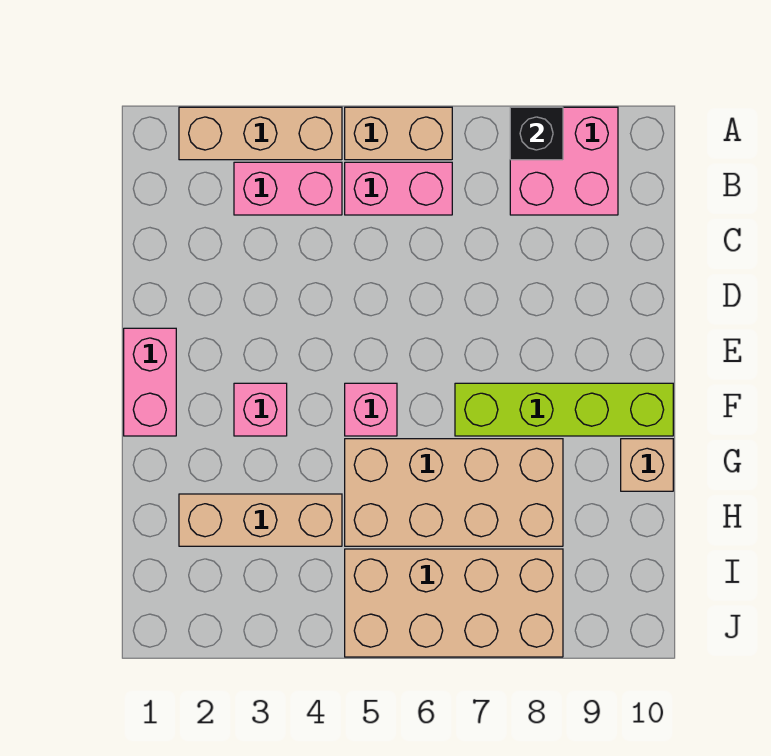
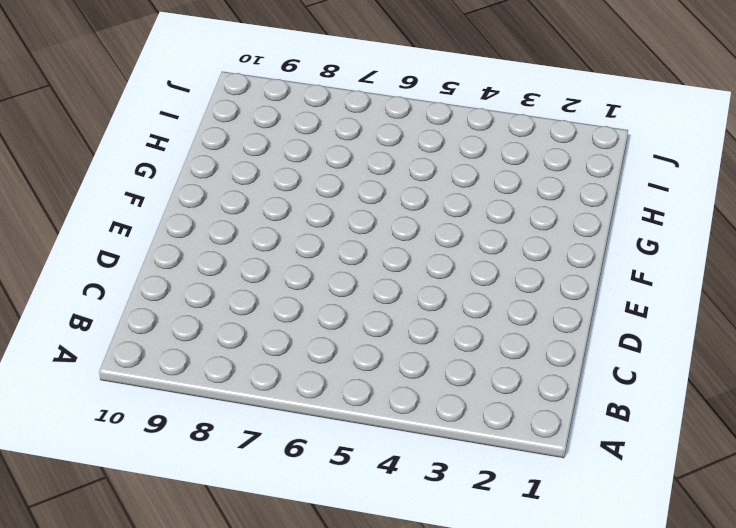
none -> tan brick A2:A4 level 1
none -> tan brick A5:A6 level 1
none -> pink brick A8:B9 level 1

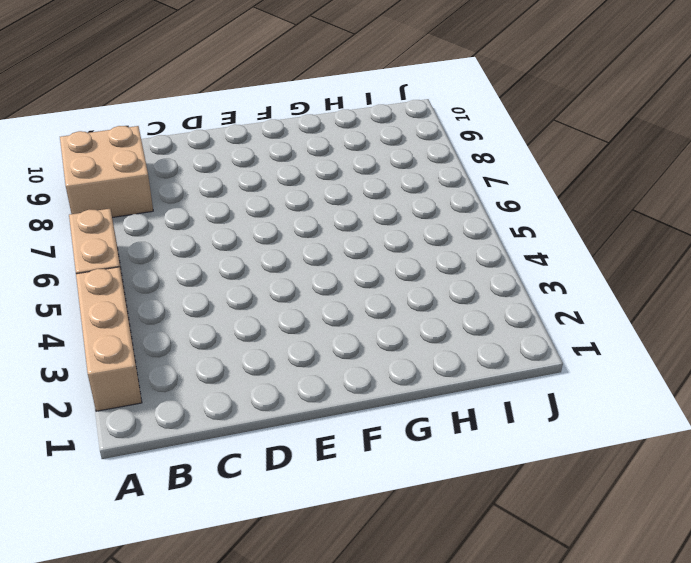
tan brick A8:B9 level 1 -> pink brick A8:B9 level 1
none -> pink brick B3:B4 level 1
none -> pink brick B5:B6 level 1
none -> pink brick E1:F1 level 1

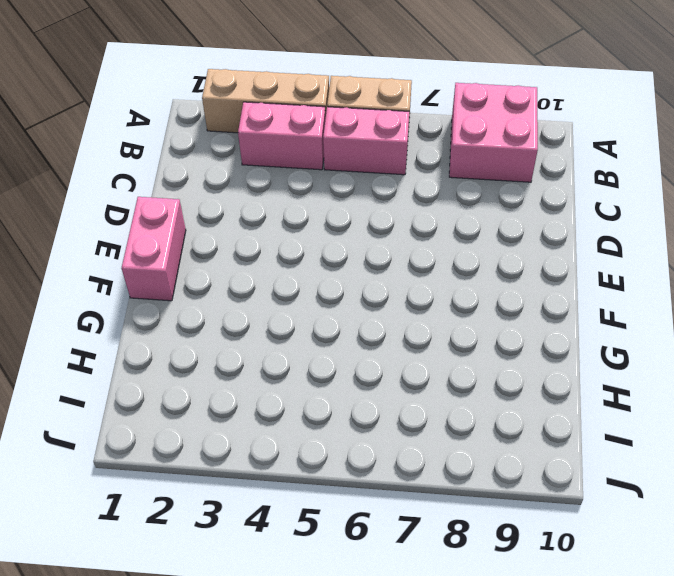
none -> pink brick F3 level 1
none -> pink brick F5 level 1
none -> lime brick F7:F10 level 1

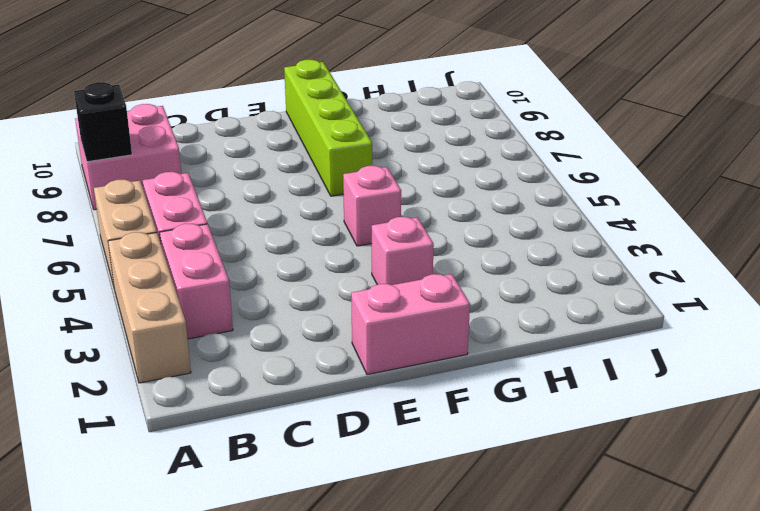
none -> tan brick G5:H8 level 1
none -> tan brick G10 level 1
none -> tan brick H2:H4 level 1

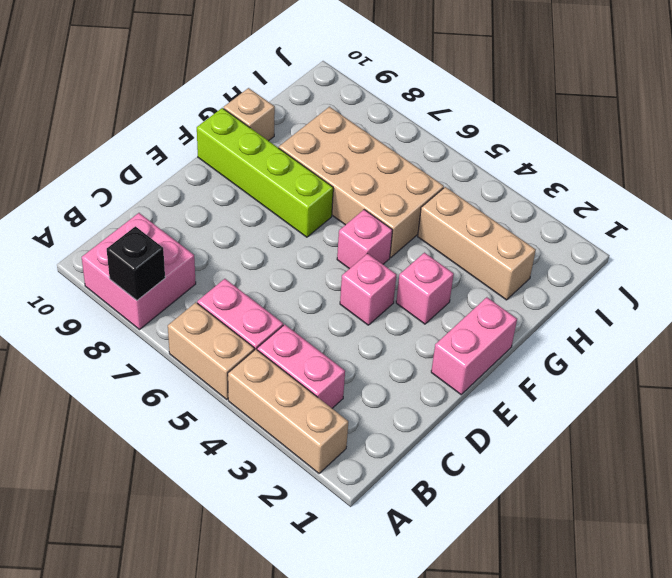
pink brick E4 level 1 -> none
none -> tan brick I5:J8 level 1

